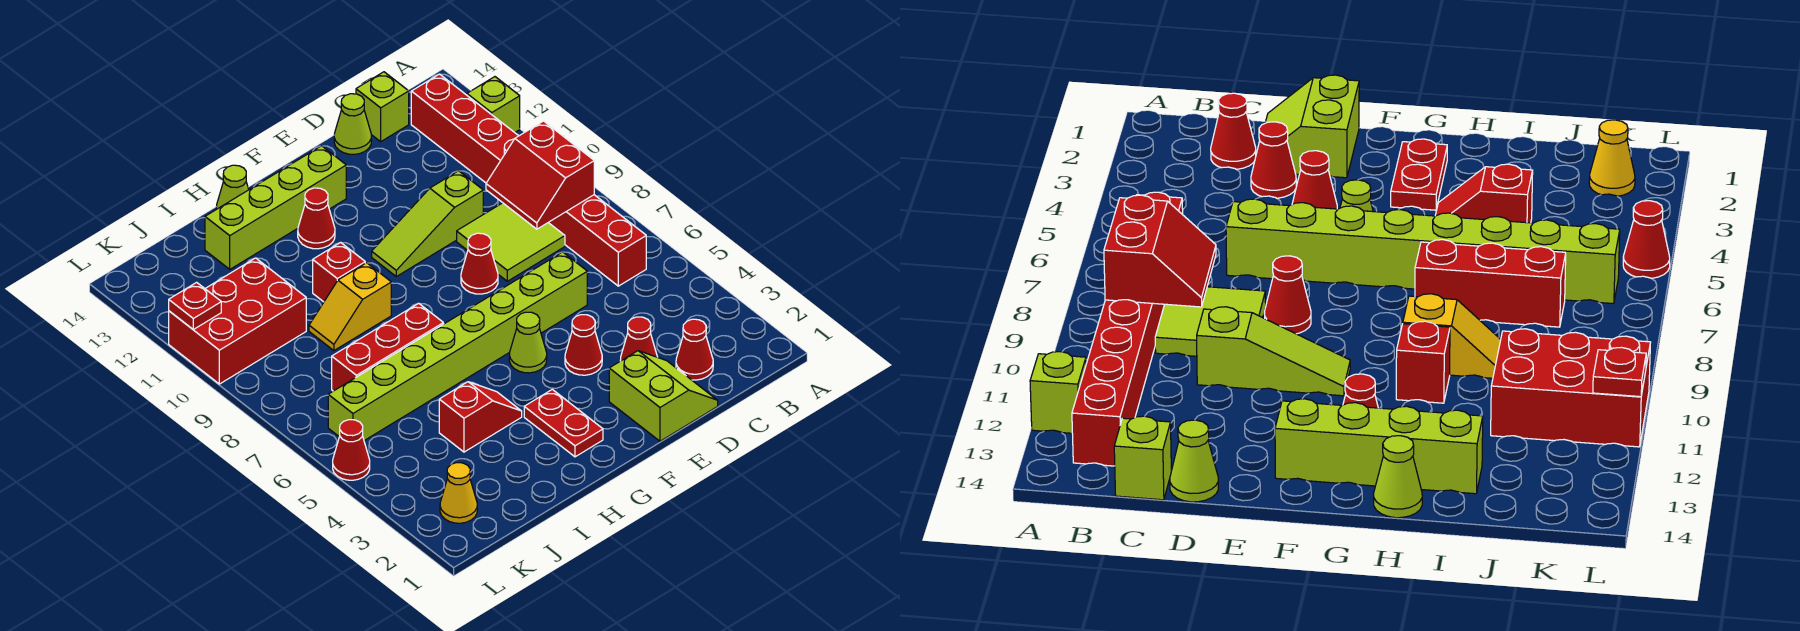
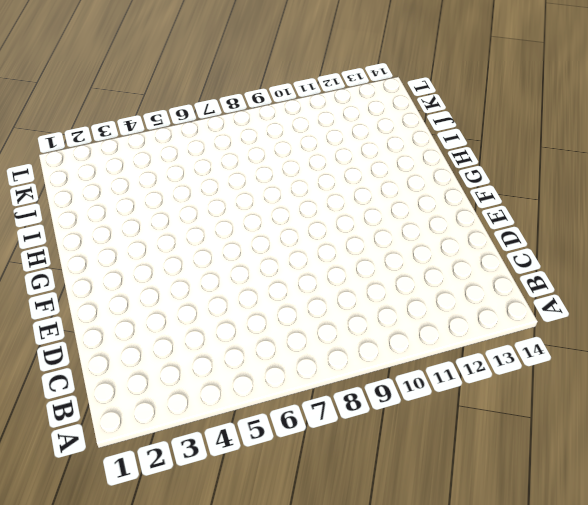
none -> lime brick A12 level 1
none -> red brick B6:B13 level 1
none -> red cone C2 level 1

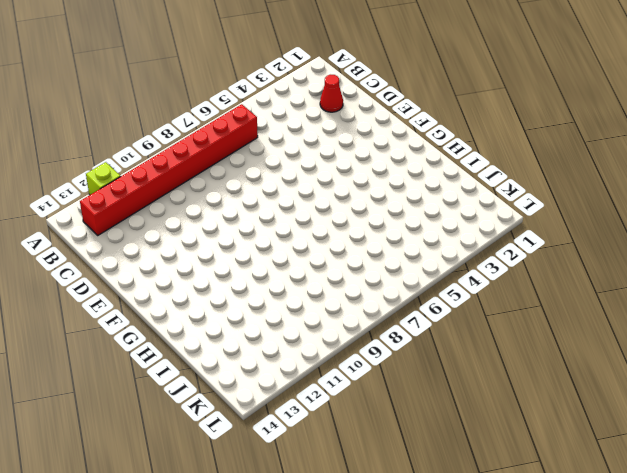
none -> lime tile C8:D9 level 1
none -> lime brick C14 level 1
none -> lime slope D1:E2 level 1 top E

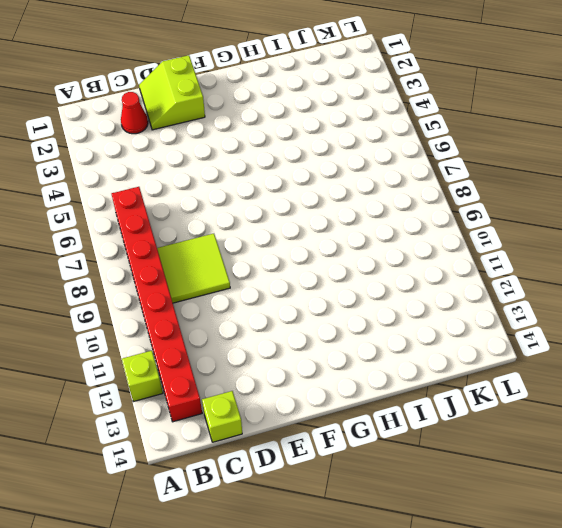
none -> red cone D3 level 1
none -> lime brick D6:K6 level 1
none -> lime slope D10:F10 level 1 top D

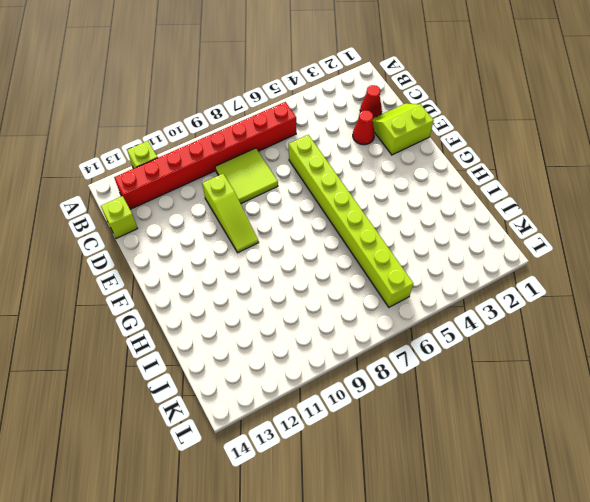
none -> lime cone D14 level 1
none -> red cone E4 level 1
none -> red cone E8 level 1

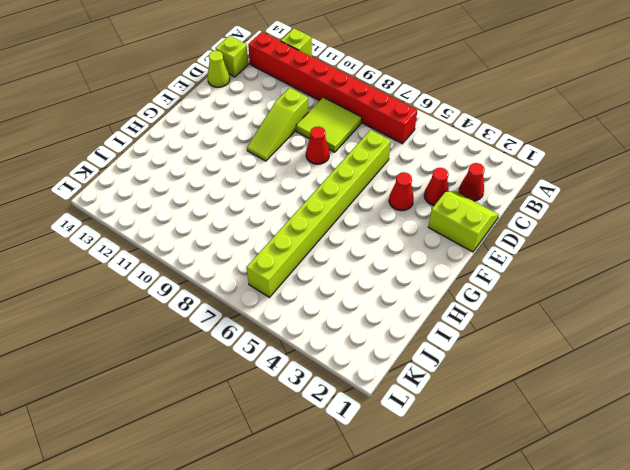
none -> lime cone F5 level 1
none -> lime brick F13:I13 level 1
none -> red plate G2:G3 level 1

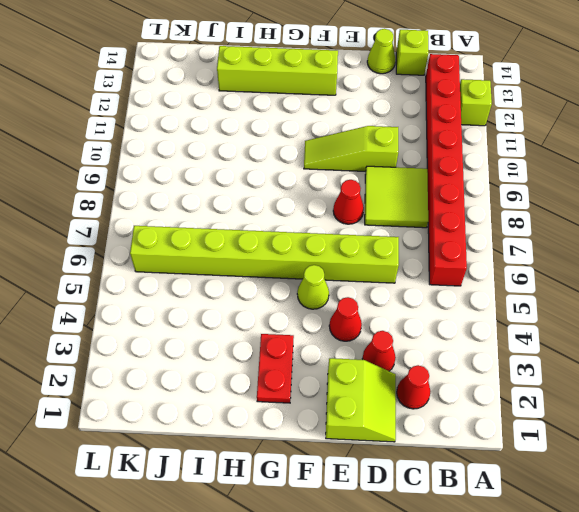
none -> red cone G12 level 1
none -> red slope H4:I4 level 1 top I
none -> red brick H7:J7 level 1

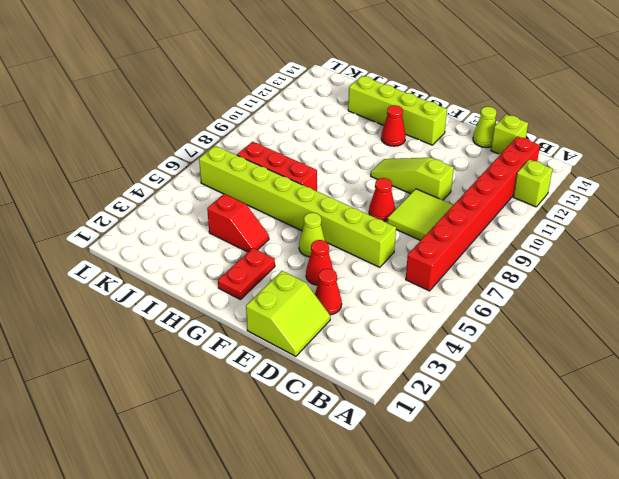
none -> red cone C2 level 1
none -> yellow slope H9:I9 level 1 top H
none -> red brick H10 level 1

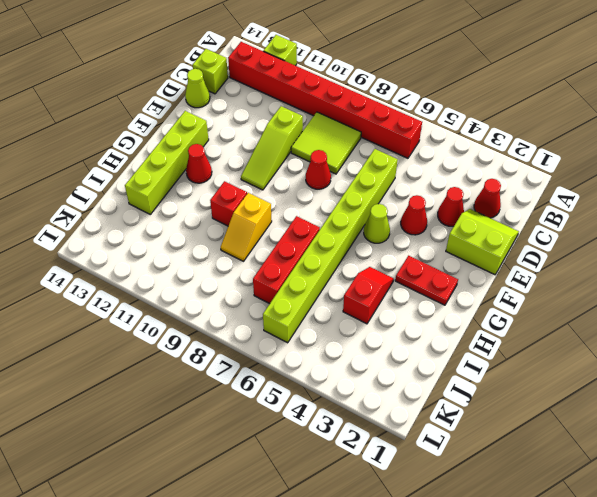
none -> lime cone H14 level 1
none -> red brick J10:L11 level 1
none -> yellow cone K2 level 1

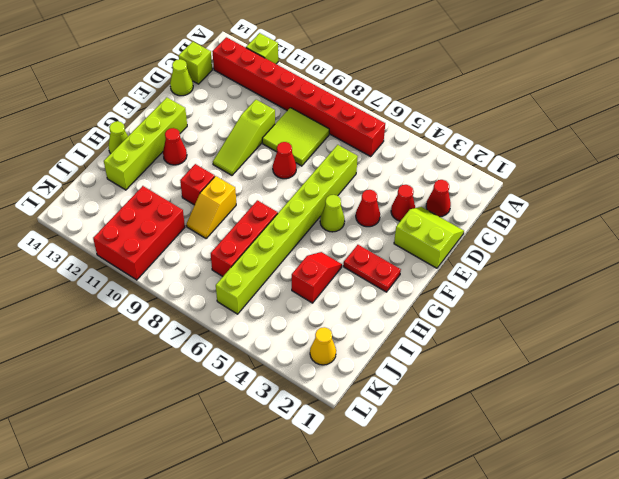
none -> red cone L5 level 1
none -> red slope B8:C9 level 2 top B
none -> red plate L11 level 2

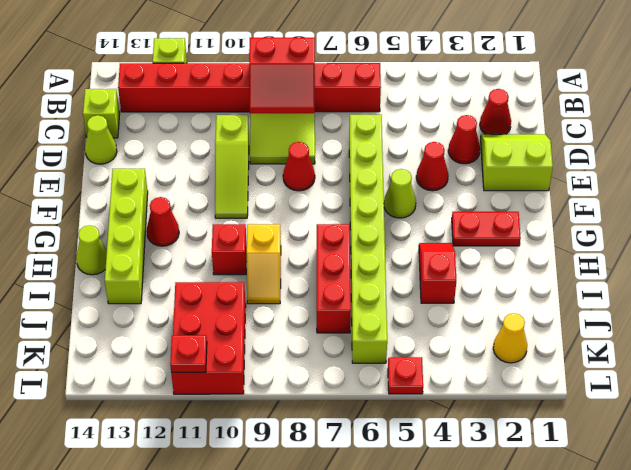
red plate L5 level 1 -> red cone L5 level 1

